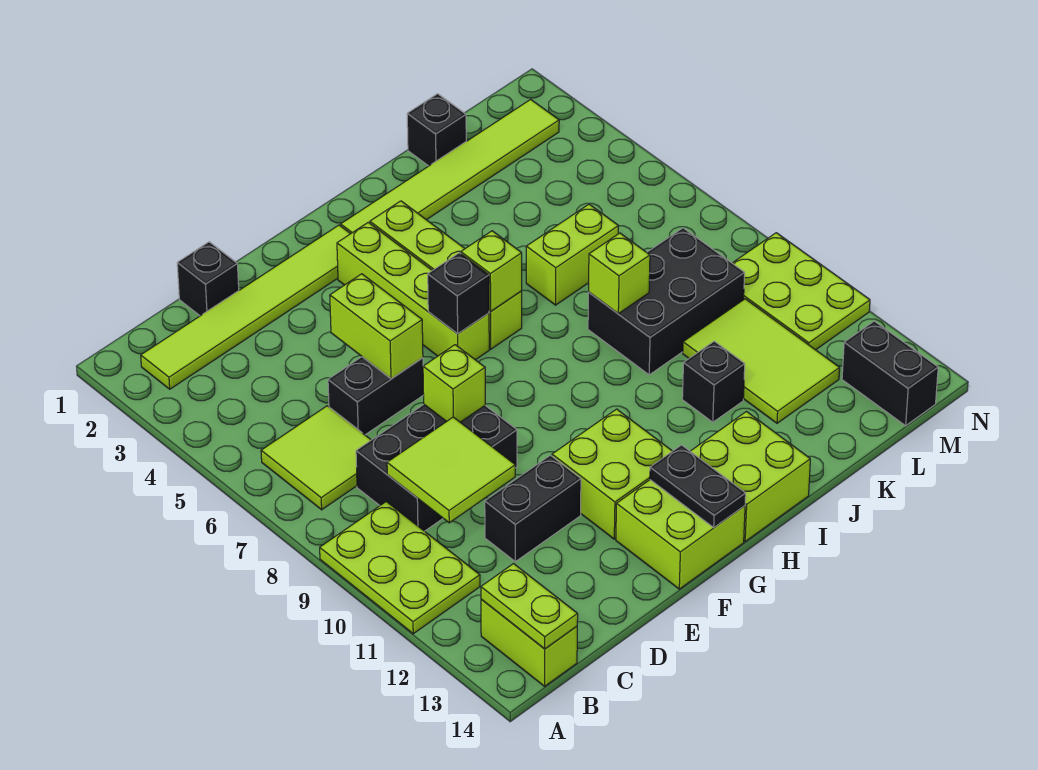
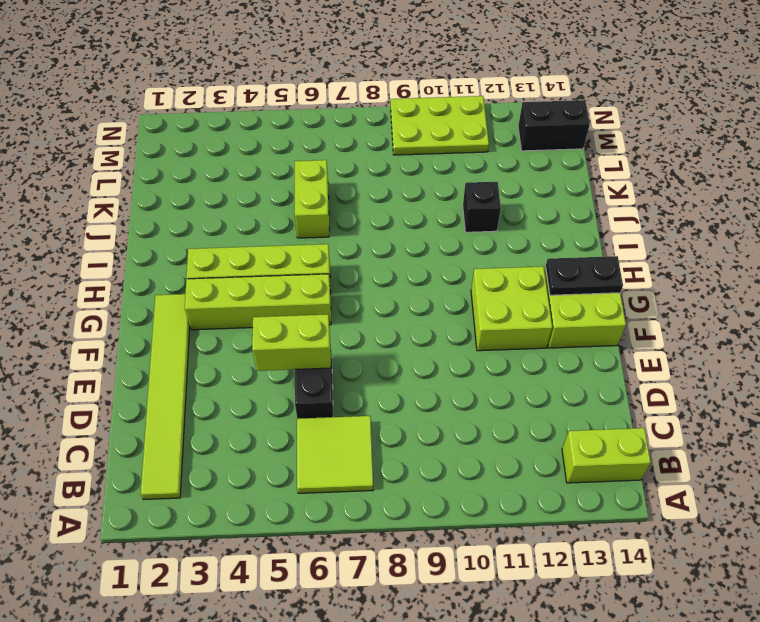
none -> lime plate A9:B11 level 1
none -> black brick C8:E9 level 1
none -> black brick D1 level 1

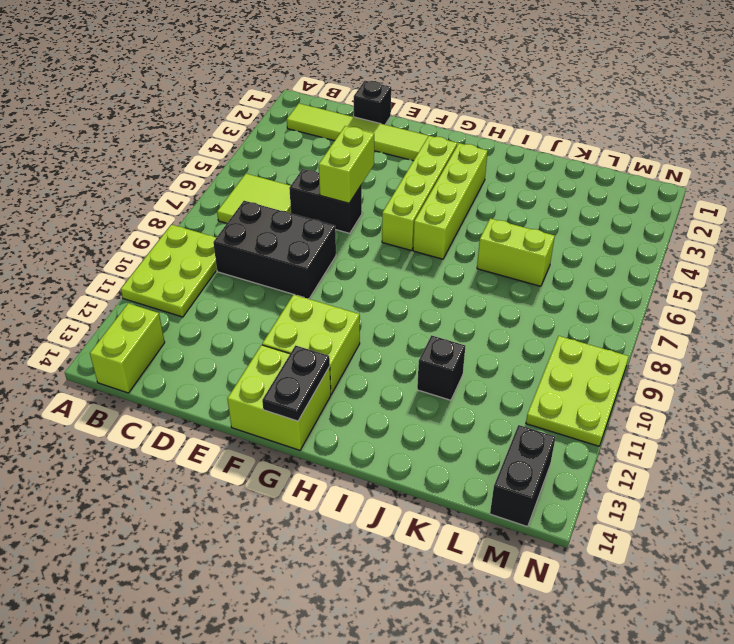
none -> black brick D11:E11 level 1
none -> lime tile H2:M2 level 1
none -> lime brick H13:I14 level 1

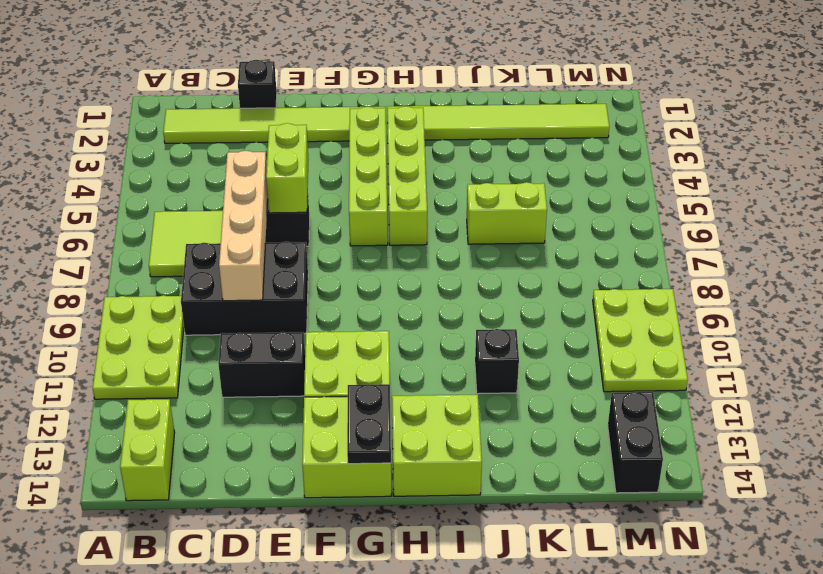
tan brick D6:D9 level 2 -> lime tile C9:D10 level 2
none -> black brick J8:L9 level 1
none -> black brick K1 level 1
none -> lime tile K10:L12 level 1

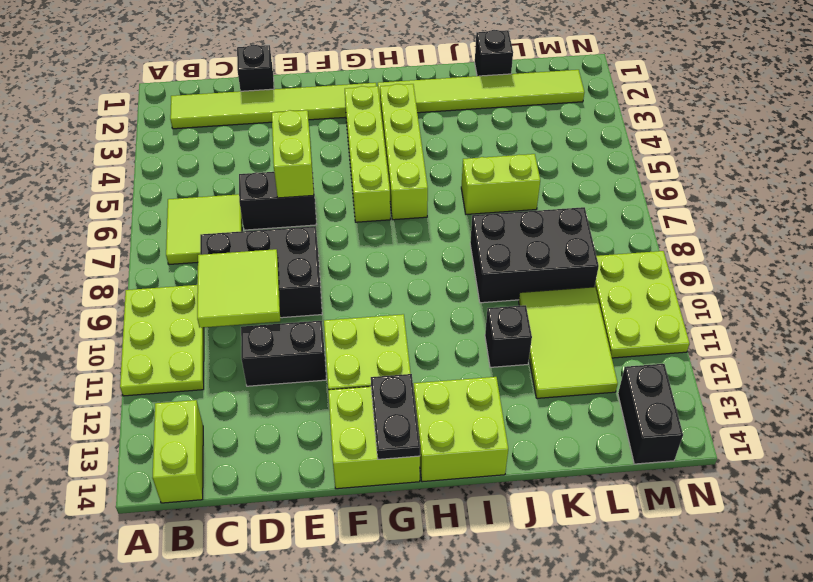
none -> lime plate B13:B14 level 2
none -> lime brick E8 level 2
none -> black brick G6 level 2

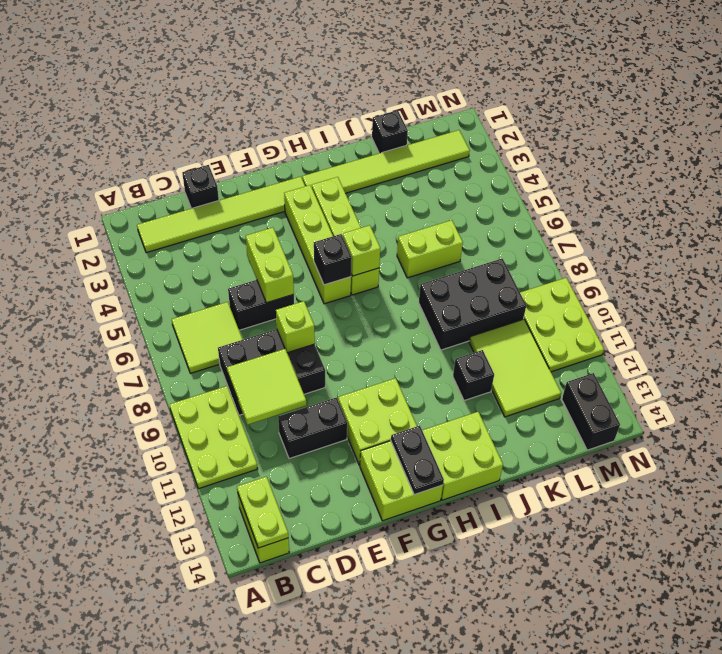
none -> lime brick J8 level 2

